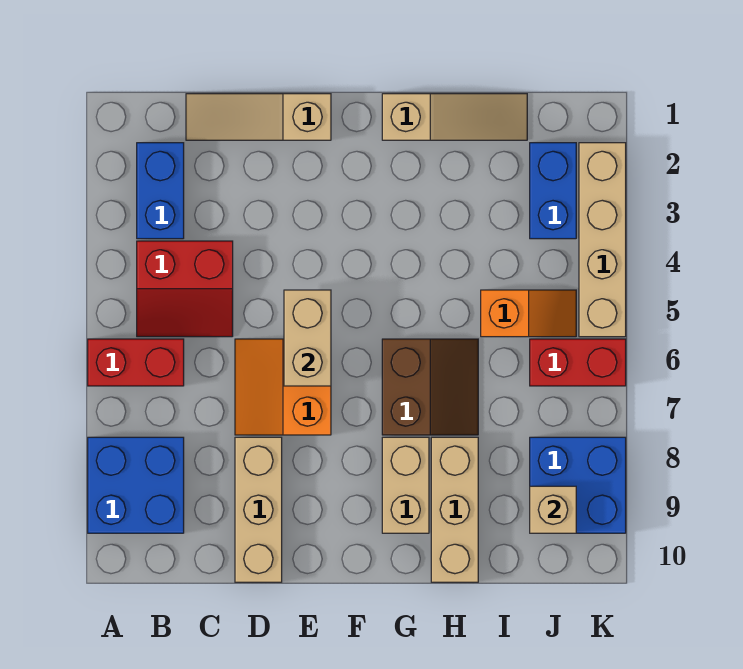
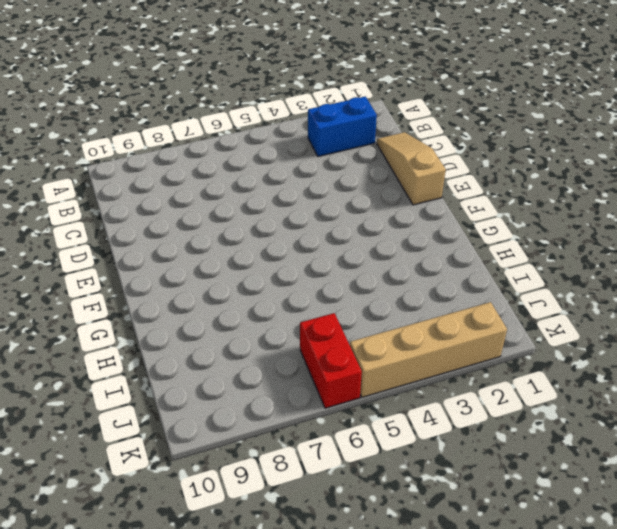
none -> red brick A6:B6 level 1
none -> blue brick A8:B9 level 1
none -> red slope B4:C5 level 1 top 4

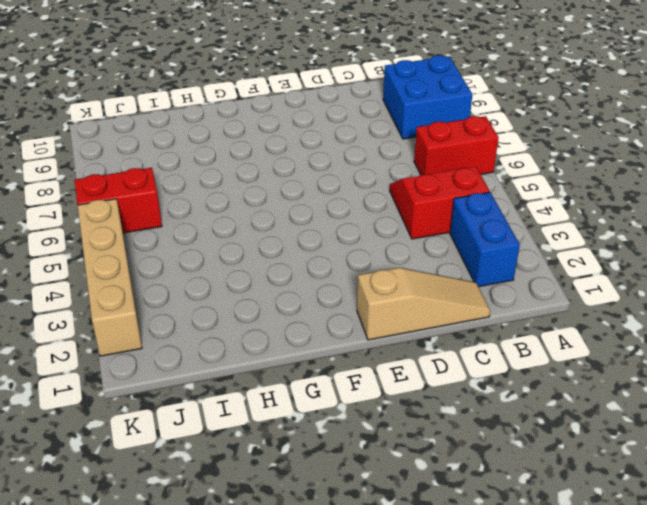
none -> orange slope D6:E7 level 1 top E
none -> tan brick D8:D10 level 1
none -> tan slope G1:I1 level 1 top G

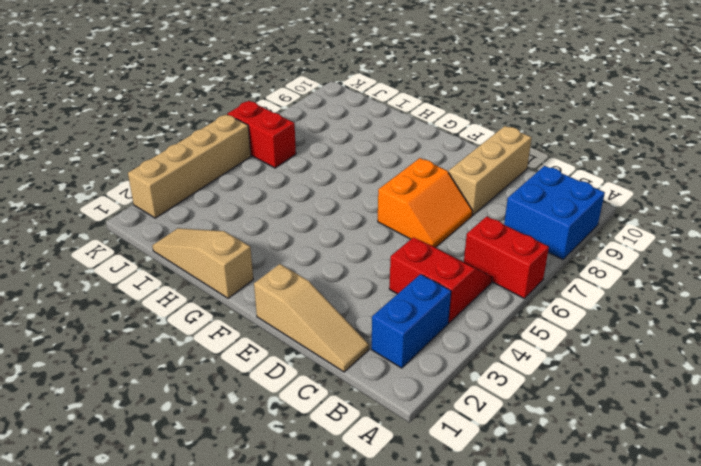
none -> brown slope G6:H7 level 1 top G
none -> tan brick G8:G9 level 1
none -> tan brick H8:H10 level 1

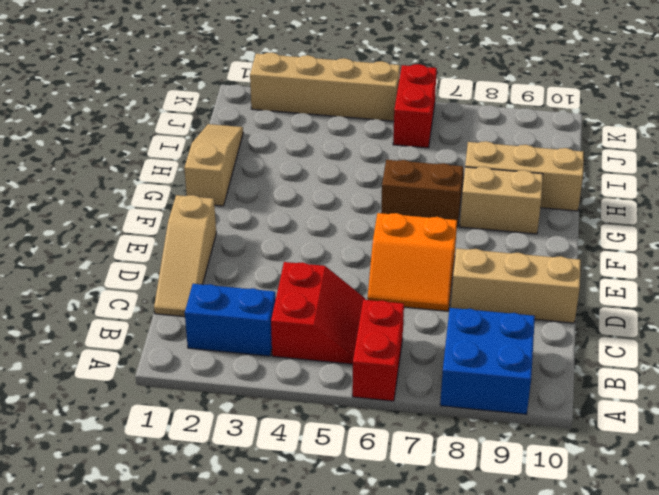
none -> orange slope I5:J5 level 1 top I
none -> blue brick J2:J3 level 1
none -> blue brick J8:K9 level 1

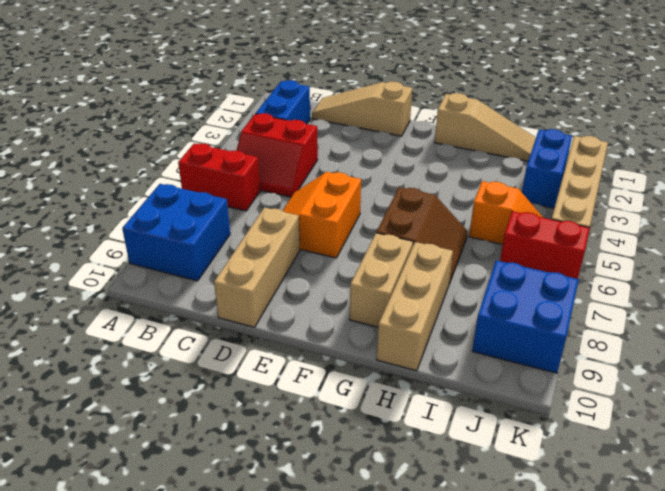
none -> tan brick E5:E6 level 2
none -> tan brick J9 level 2

